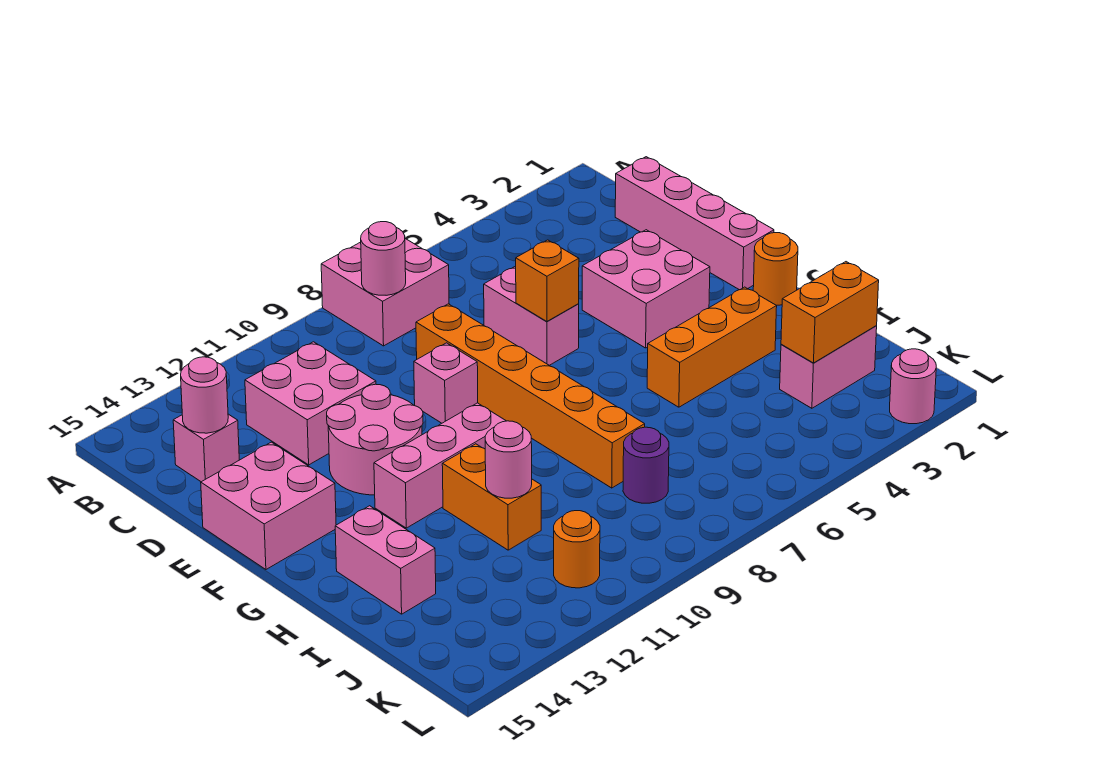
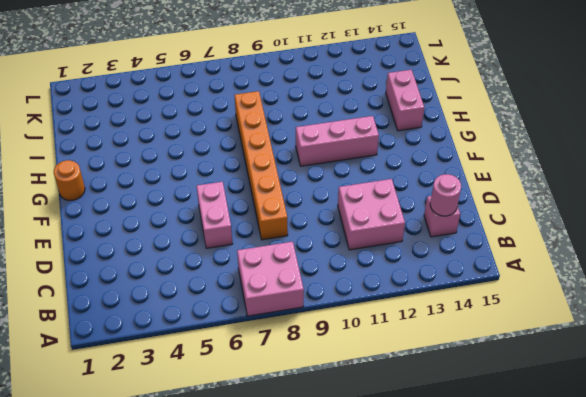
none -> pink brick C1:F1 level 1
none -> pink brick E3:F4 level 1
none -> pink brick E9 level 1

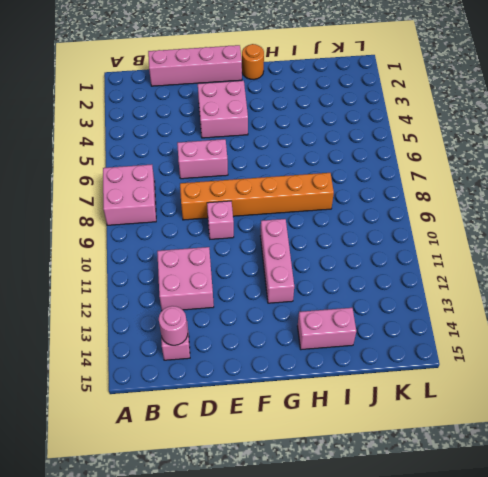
none -> pink round brick E11:F12 level 1
none -> pink brick E14:F15 level 1
none -> orange brick H3:H5 level 1

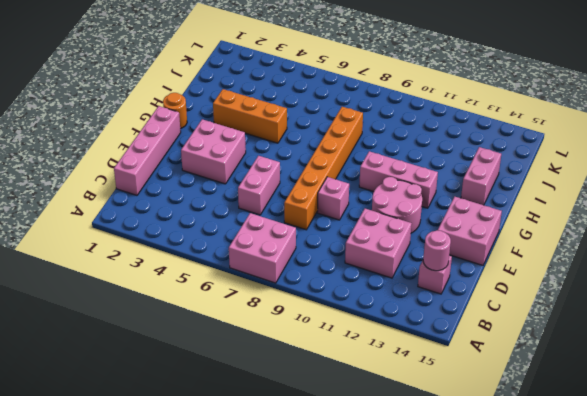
none -> orange brick H11:I11 level 1
none -> pink brick J2:J3 level 1
none -> purple round brick J8 level 1

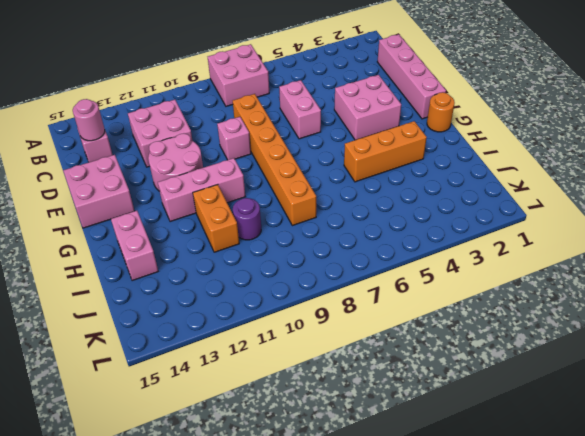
purple round brick I10 level 1 -> purple round brick J8 level 1
none -> pink brick J2:J3 level 1
none -> orange round brick K11 level 1
none -> pink round brick L2 level 1

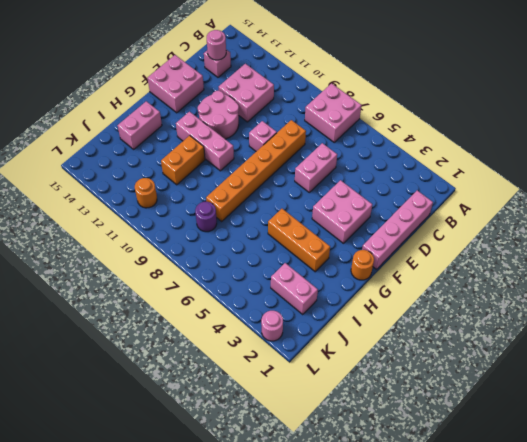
none -> pink round brick B8 level 2
none -> orange brick E6 level 2
none -> pink round brick I11 level 2

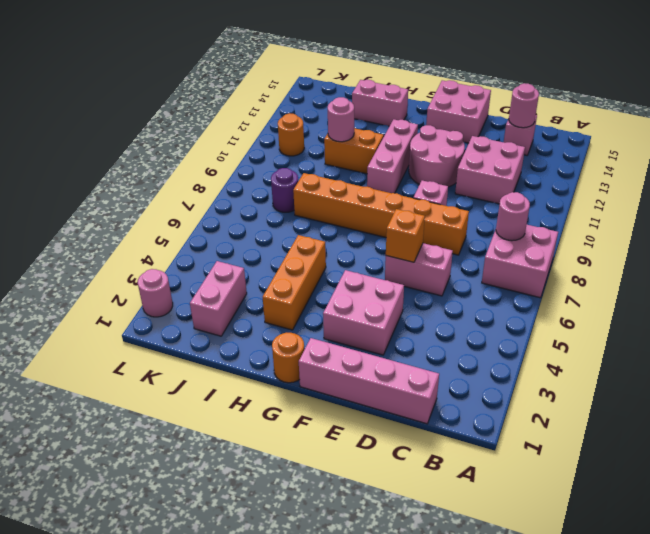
none -> orange brick J2:J3 level 2

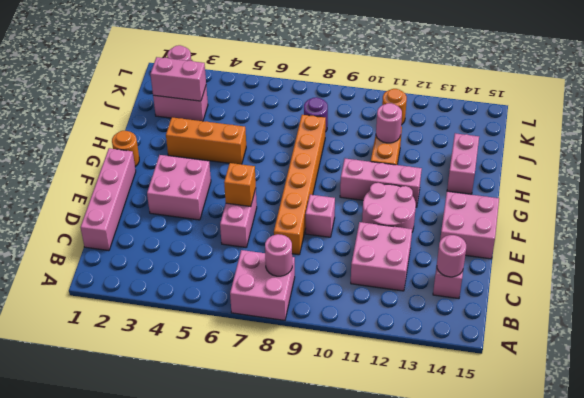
pink brick J2:J3 level 2 -> orange brick J2:J3 level 2

